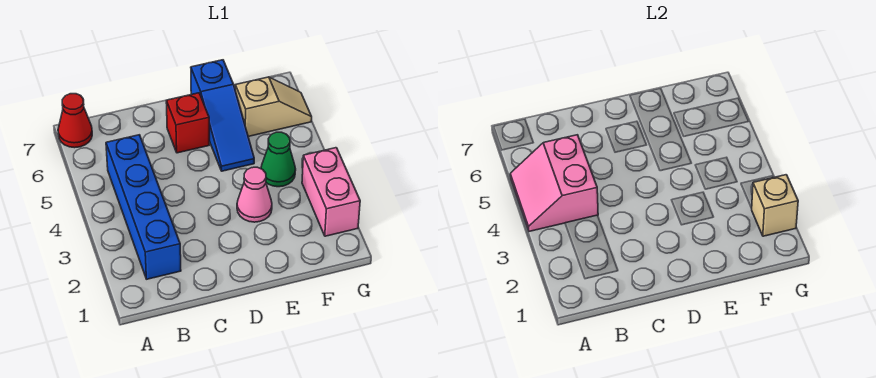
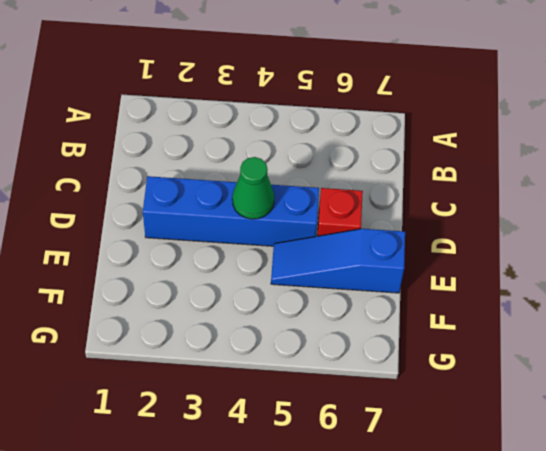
blue brick D2:D5 level 1 -> blue brick B2:B5 level 1
green cone D4 level 2 -> green cone F4 level 1
none -> red cone A7 level 1
none -> pink cone E3 level 1

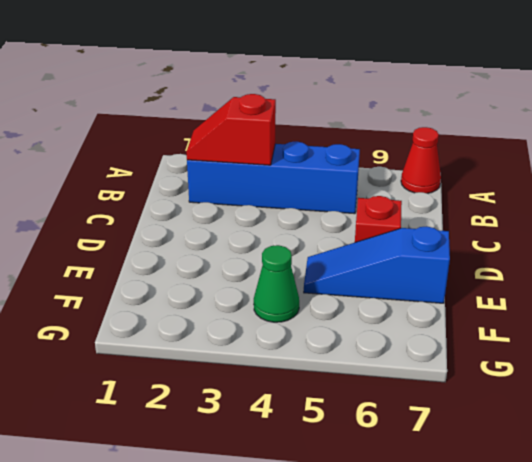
red slope B2:B3 level 2 top 3 -> none
none -> pink cone E3 level 1
none -> tan slope F6:G6 level 1 top F

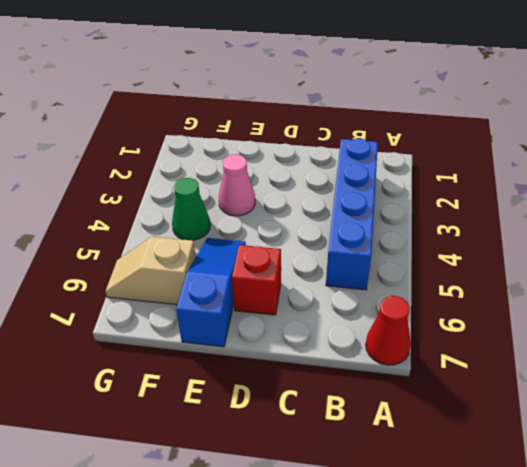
none -> pink brick G2:G3 level 1
none -> pink slope A4:B5 level 2 top B

